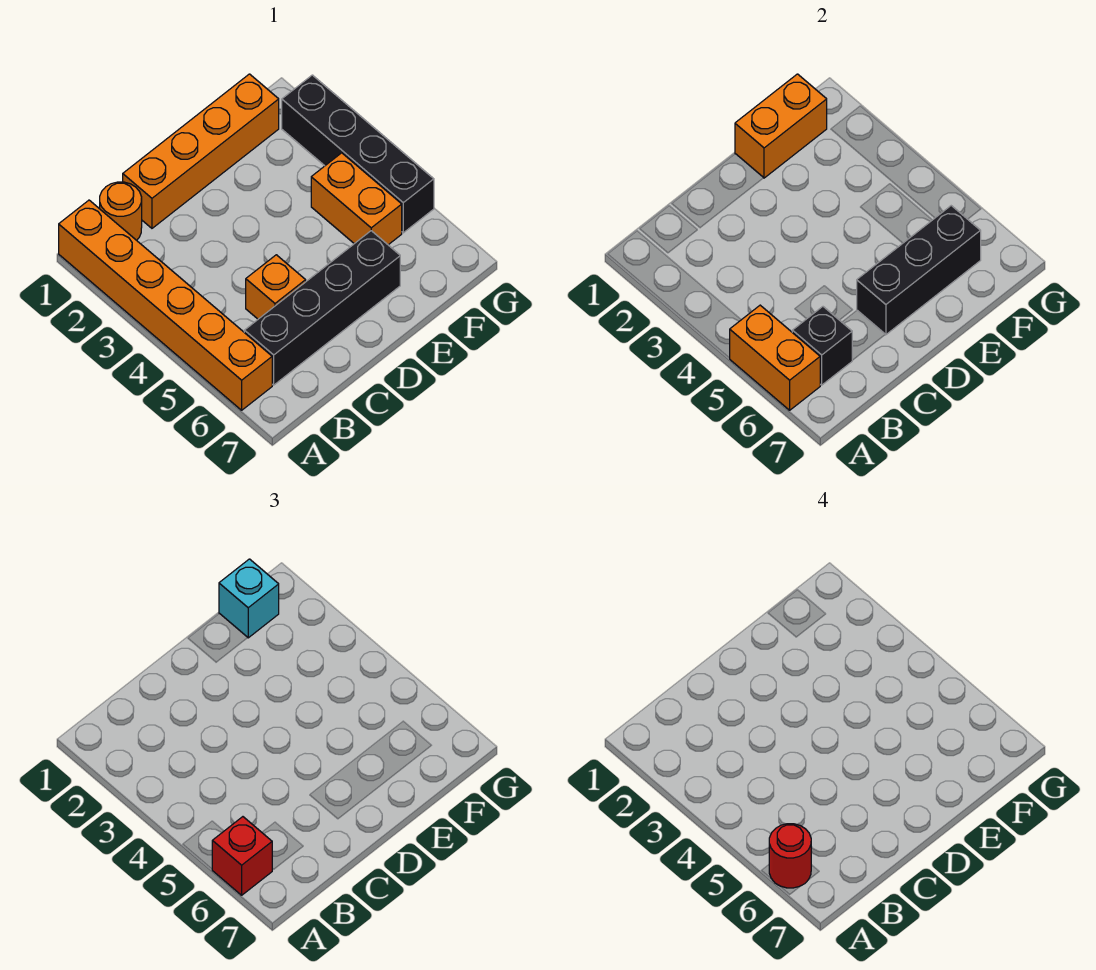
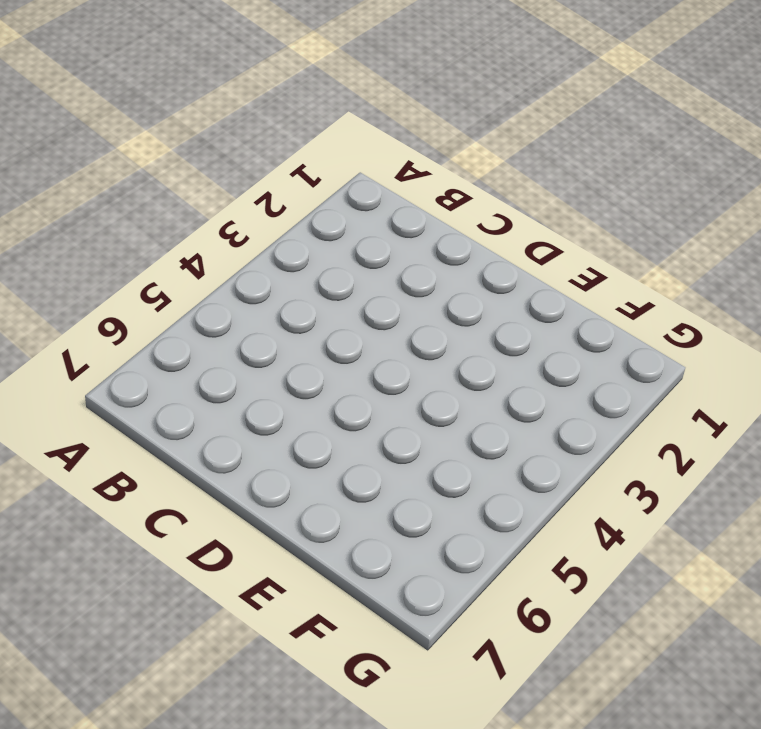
none -> orange brick A1:A6 level 1
none -> orange round brick B1 level 1
none -> black brick B6:E6 level 1

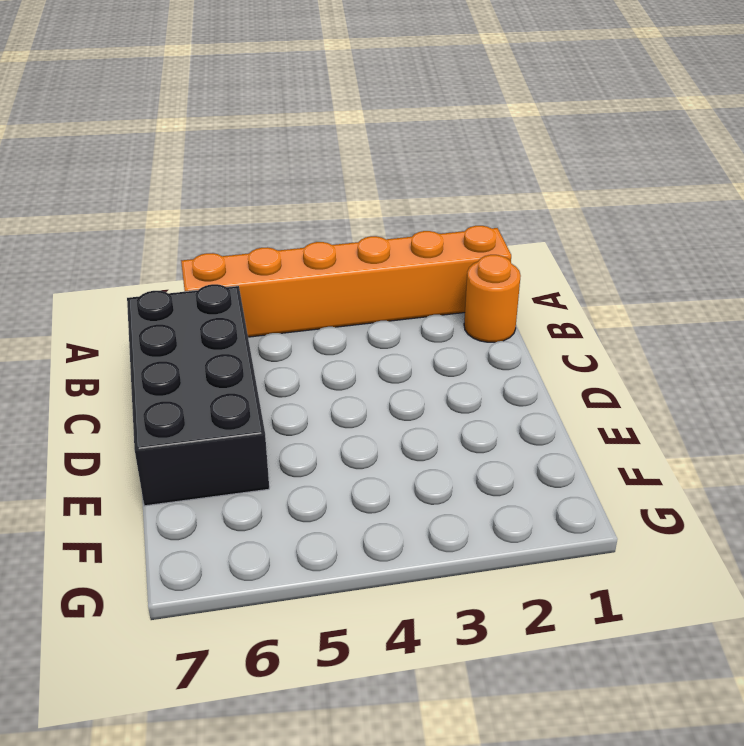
black brick B6:E7 level 1 -> black brick B6:E6 level 1
none -> orange brick C1:F1 level 1
none -> orange brick C5 level 1
none -> orange brick F4:F5 level 1

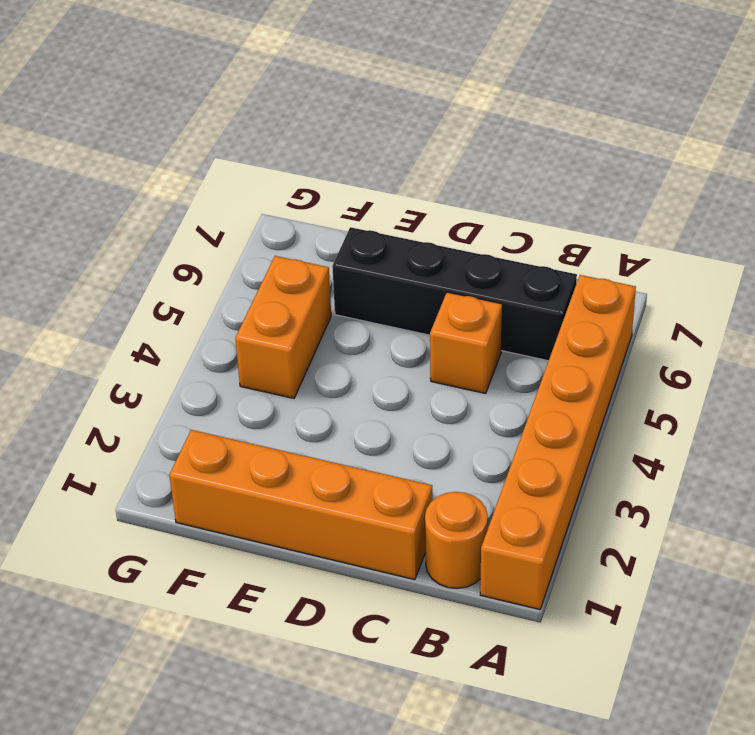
none -> black brick G2:G5 level 1
none -> orange brick A5:A6 level 2
none -> black brick B6 level 2

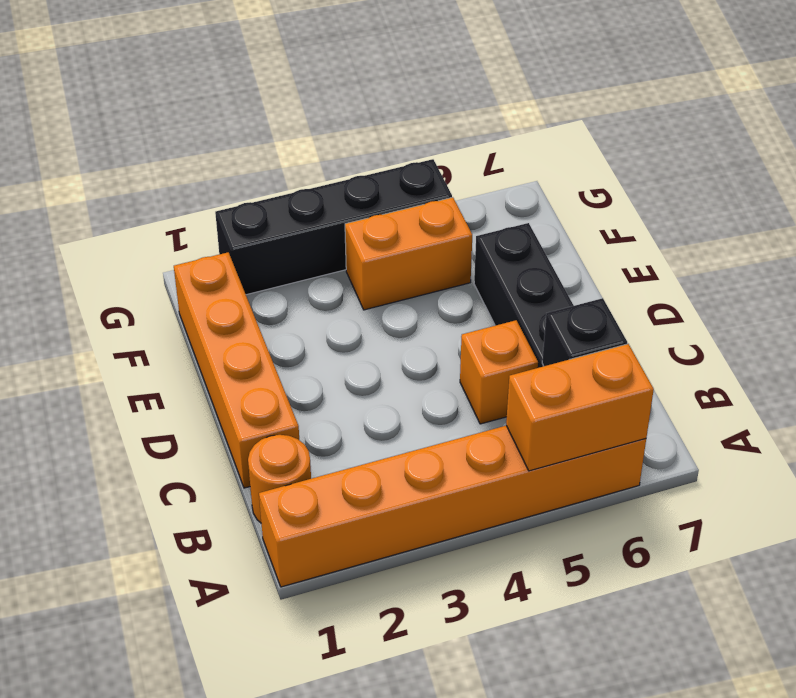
none -> black brick D6:F6 level 2
none -> orange brick E1:F1 level 2
none -> red brick A6 level 3

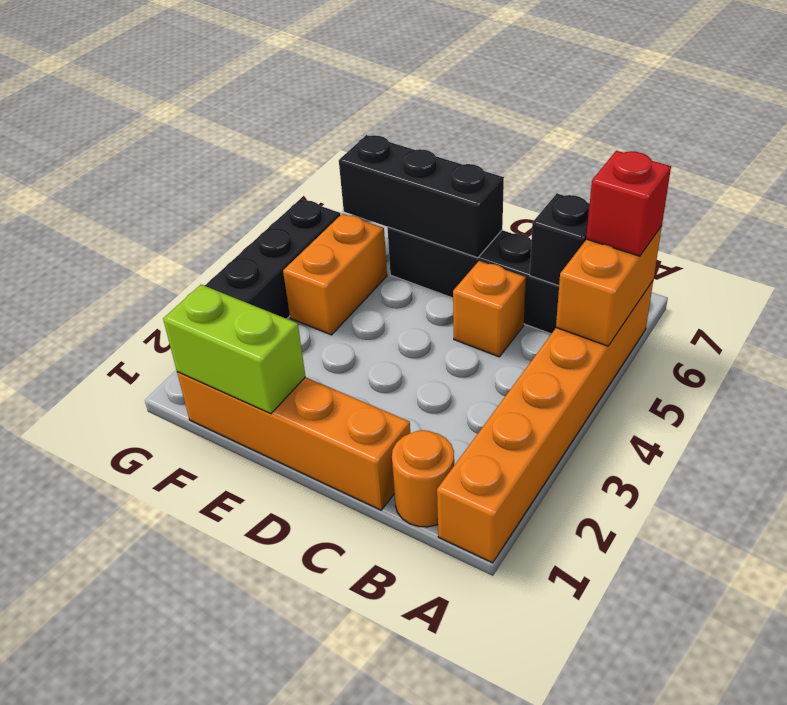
lime brick E1:F1 level 2 -> orange brick E1:F1 level 2
none -> cyan brick F1 level 3
none -> red round brick A6 level 4

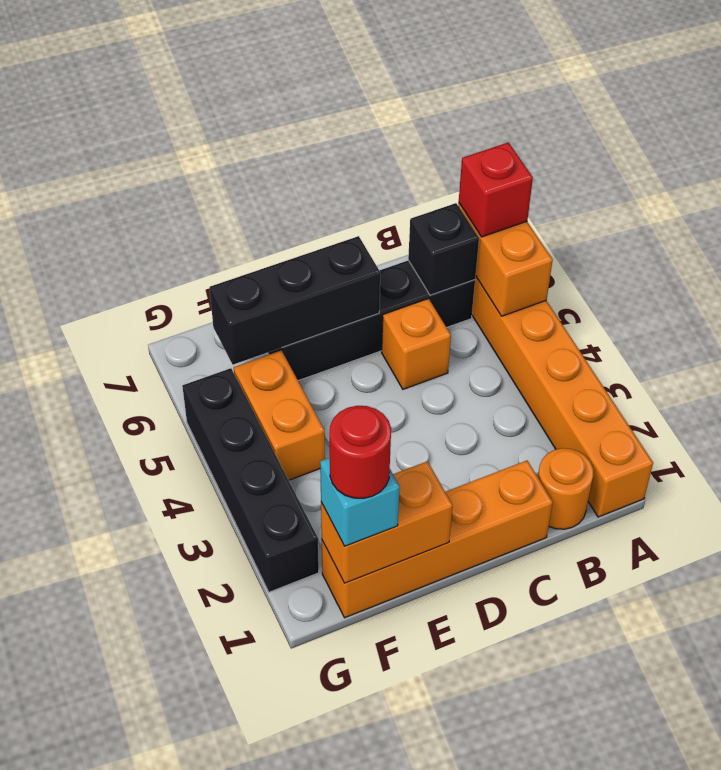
red round brick F1 level 4 -> red round brick A6 level 4

